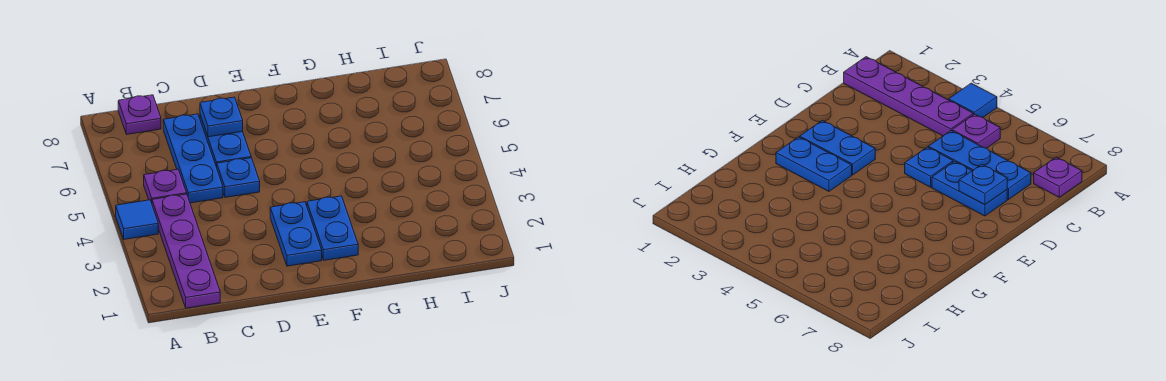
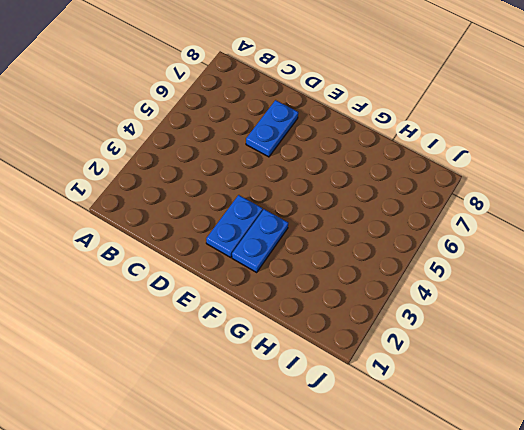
none -> blue tile A4 level 1
none -> purple plate B1:B4 level 1

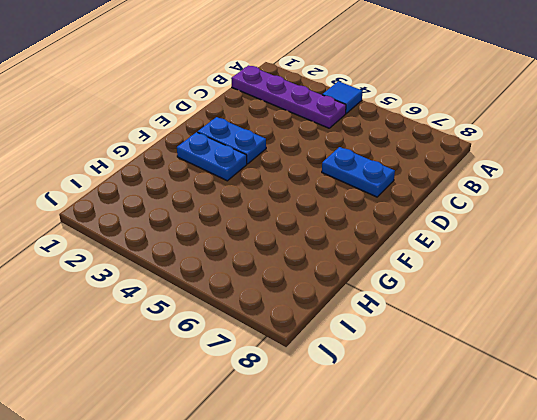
none -> purple plate B5 level 1
none -> purple plate B8 level 1

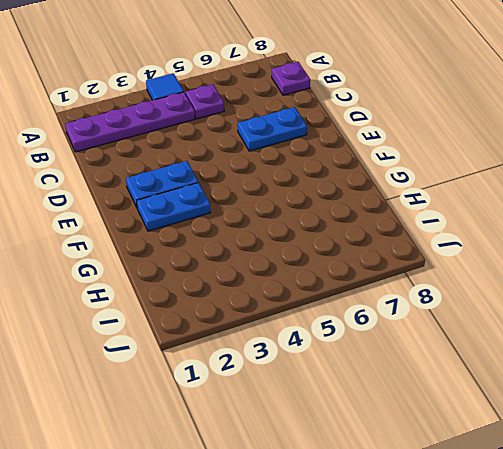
none -> blue plate C5:C7 level 1
none -> blue plate D5 level 1

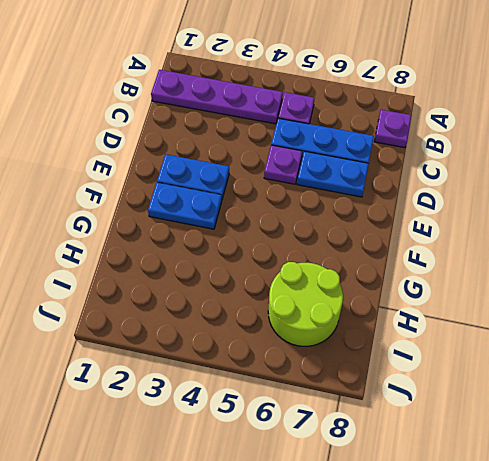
purple plate D5 level 1 -> blue plate D5 level 1
lime round brick H6:I7 level 1 -> none
none -> blue tile A4 level 1
none -> blue plate D7 level 2

